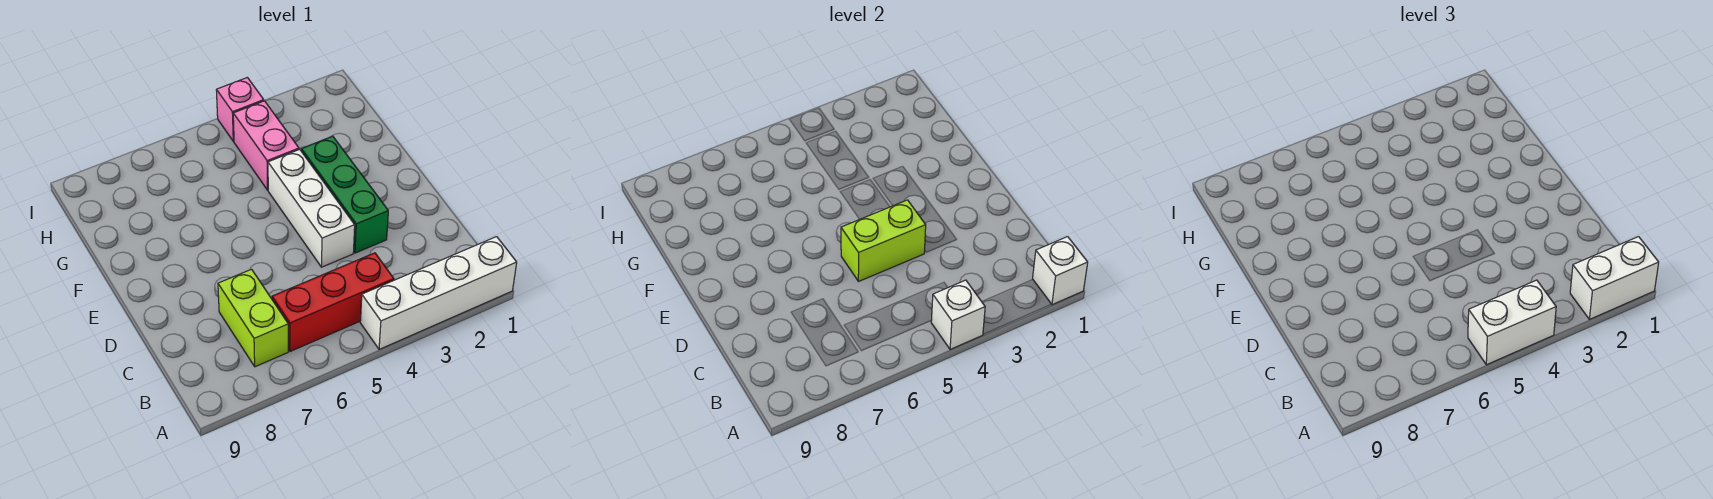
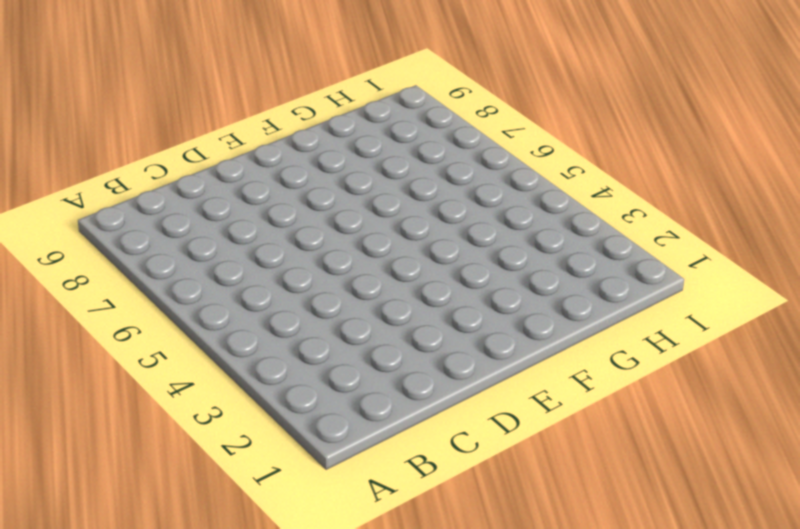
none -> white brick A1:A4 level 1
none -> red brick B4:B6 level 1
none -> lime brick B7:C7 level 1

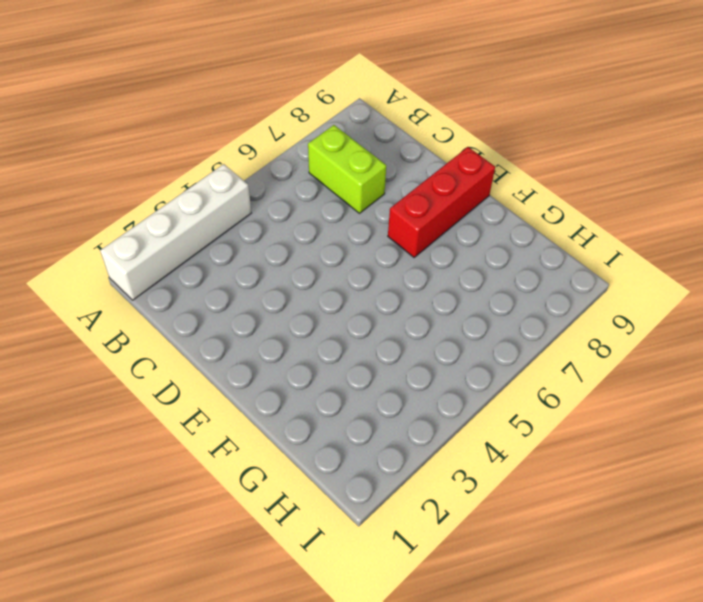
red brick E7:E9 level 1 -> red brick B4:B6 level 1
none -> green brick D3:F3 level 1
none -> white brick D4:F4 level 1
none -> pink brick G4:H4 level 1

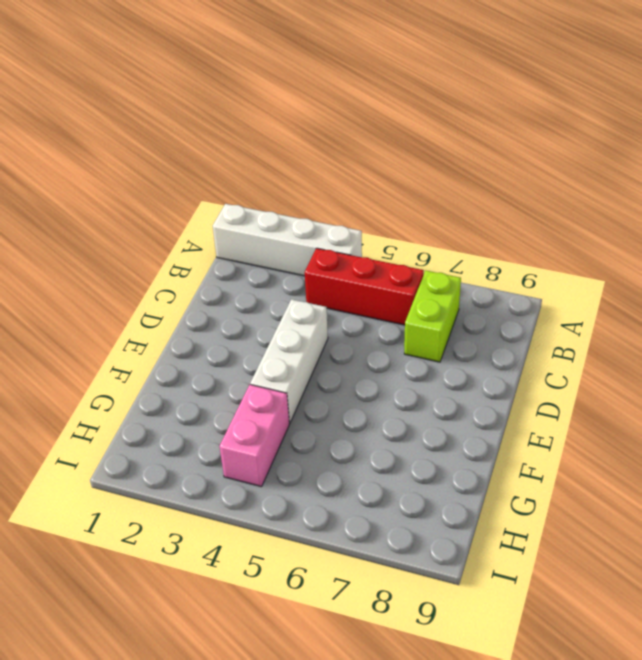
none -> green brick D3:F3 level 1
none -> pink brick I4 level 1
none -> white brick A1 level 2

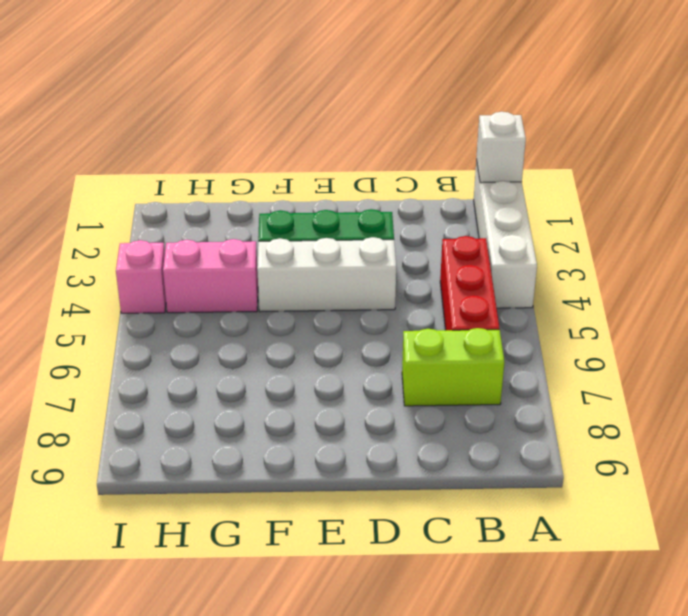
none -> white brick A4 level 2
none -> lime brick D4:D5 level 2
none -> white brick A1:A2 level 3

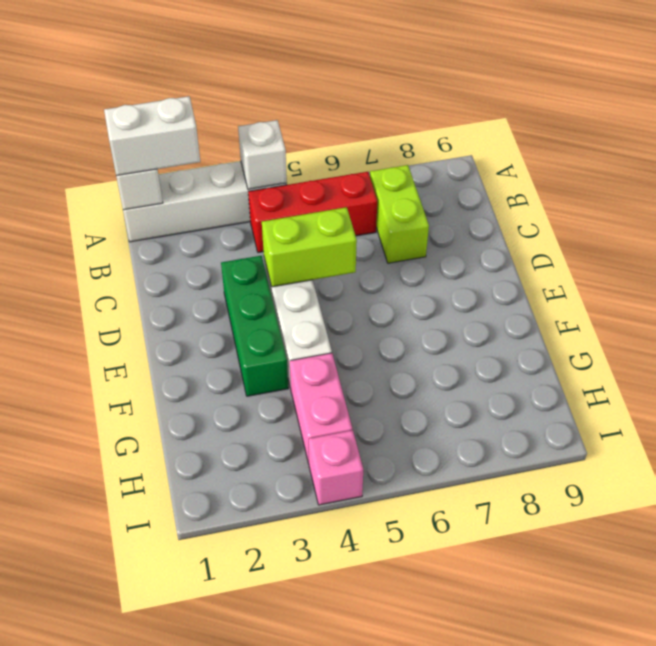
none -> white brick A4:A5 level 3

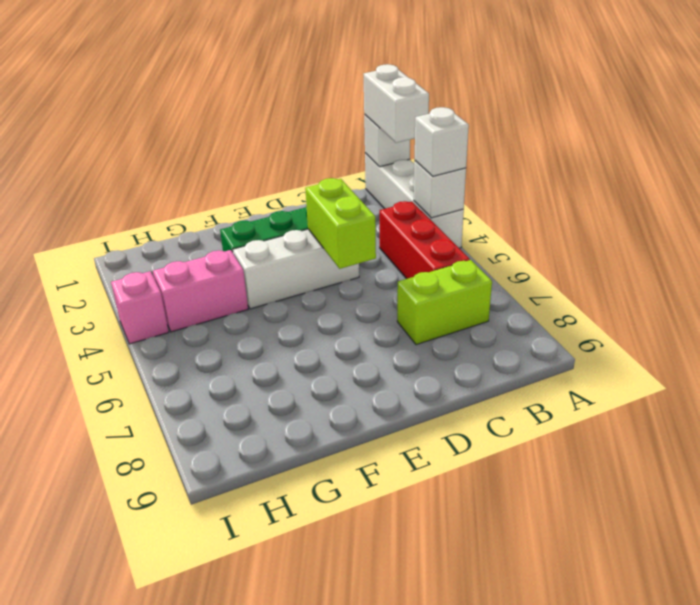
white brick A4 level 3 -> white brick A4:A5 level 3

